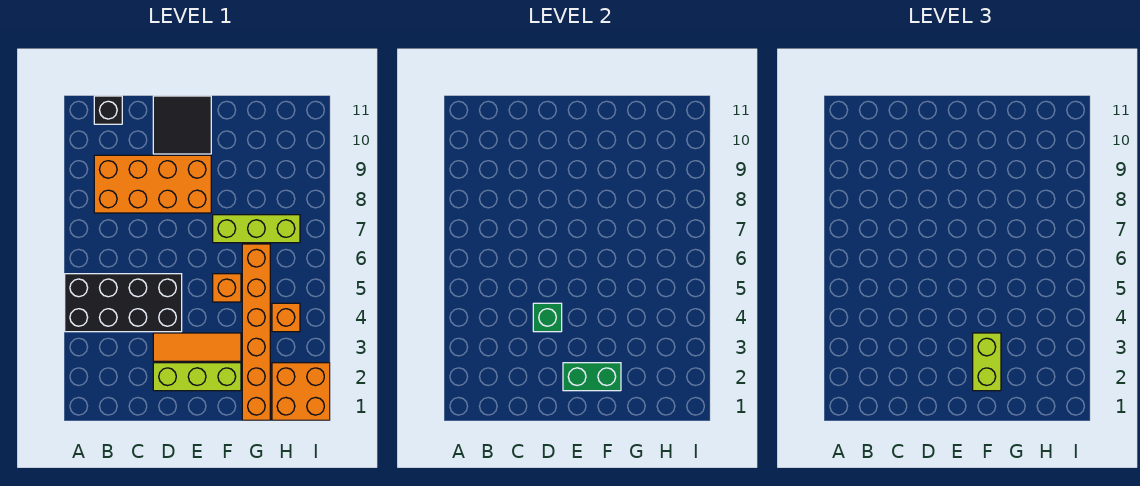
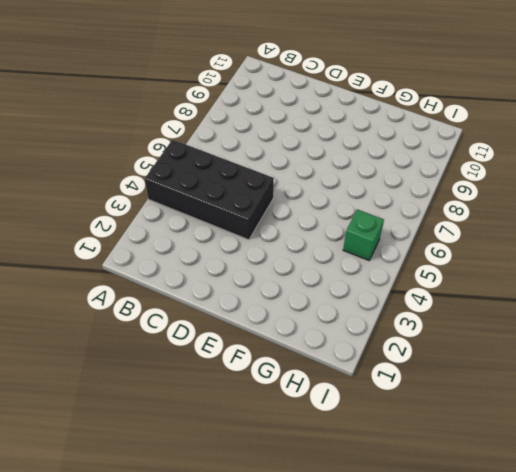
green brick H5 level 1 -> green brick D4 level 2
none -> orange brick B8:E9 level 1
none -> black brick B11 level 1
none -> lime brick D2:F2 level 1

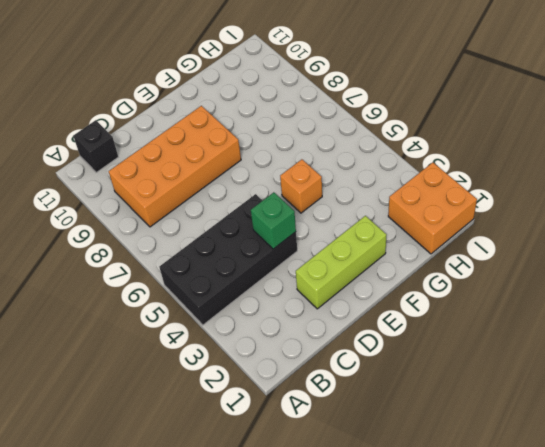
none -> orange tile D3:F3 level 1
none -> black tile D10:E11 level 1
none -> lime brick F7:H7 level 1

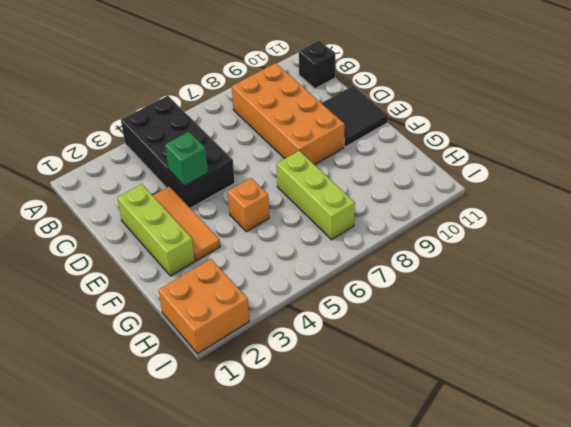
none -> orange brick G1:G6 level 1
none -> orange brick H4 level 1
none -> green brick E2:F2 level 2

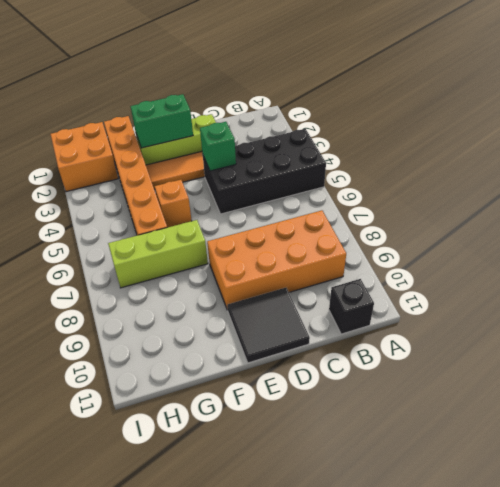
none -> orange brick H4 level 1
none -> lime brick F2:F3 level 3

